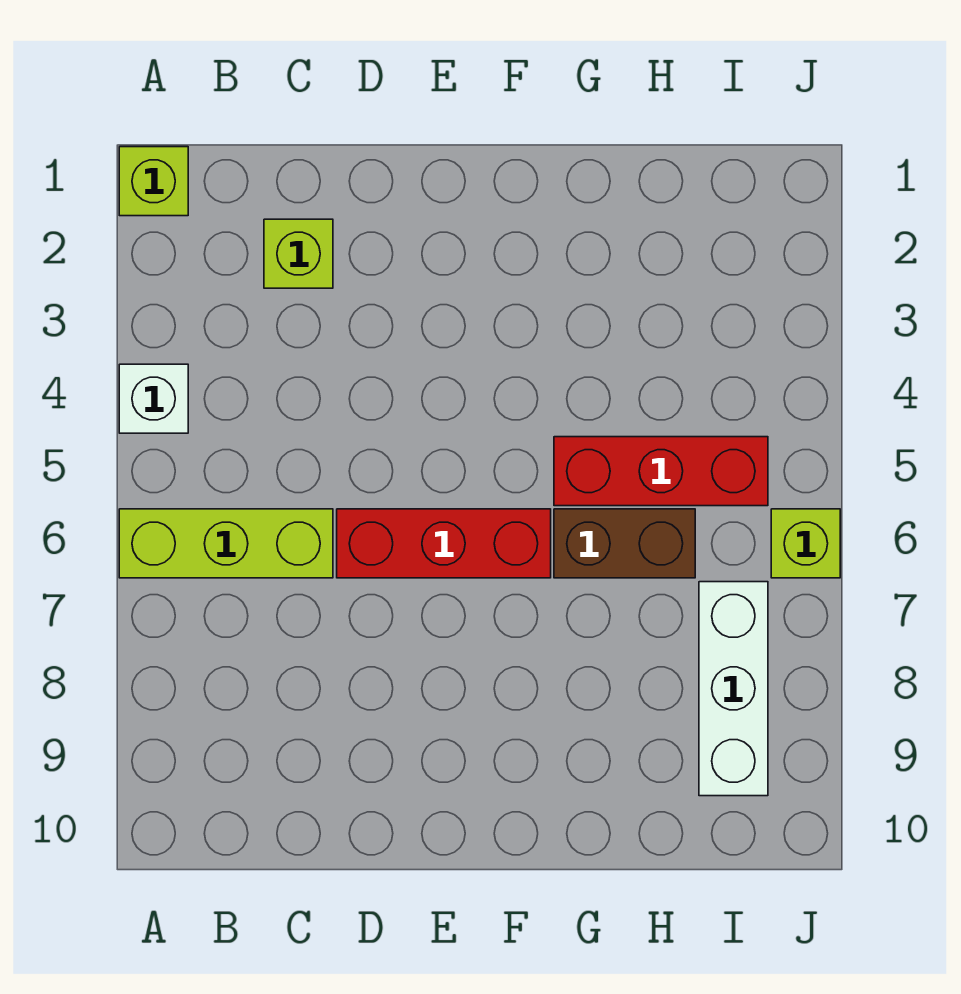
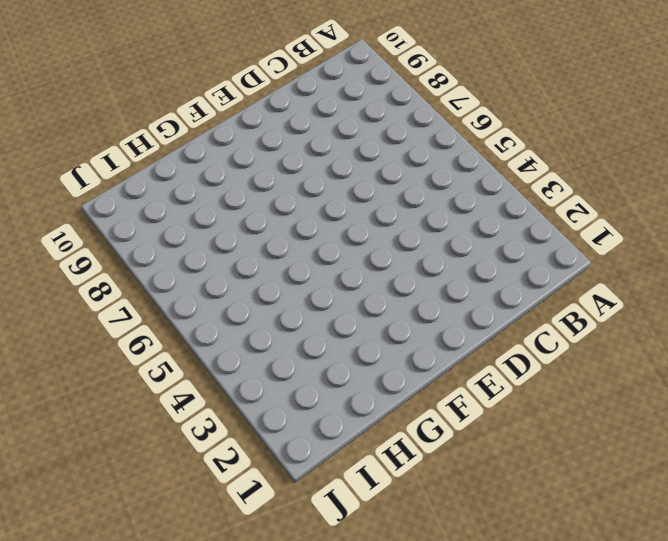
none -> lime brick A1 level 1
none -> white brick A4 level 1

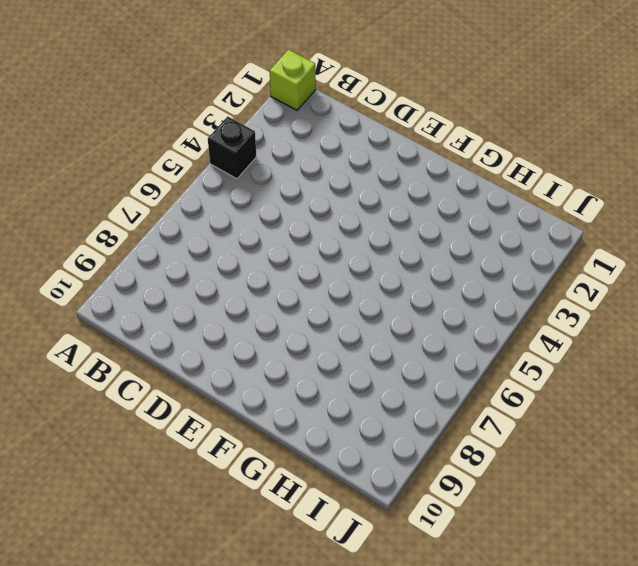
black brick A4 level 1 -> white brick A4 level 1
none -> lime brick A6:C6 level 1
none -> lime brick C2 level 1

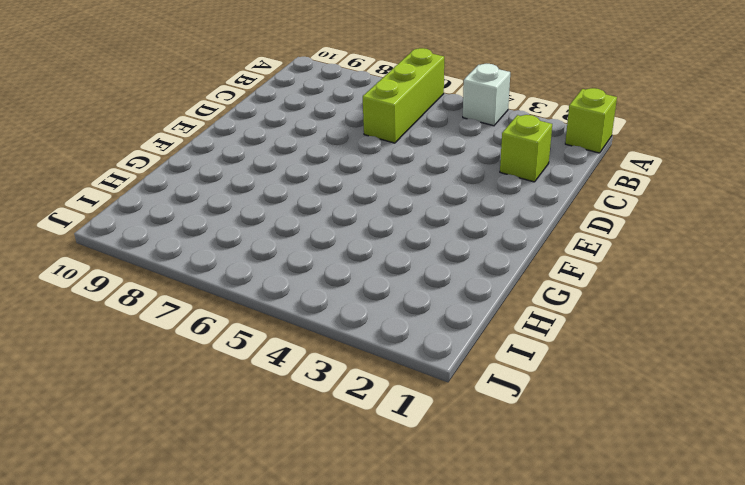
none -> red brick D6:F6 level 1
none -> red brick G5:I5 level 1

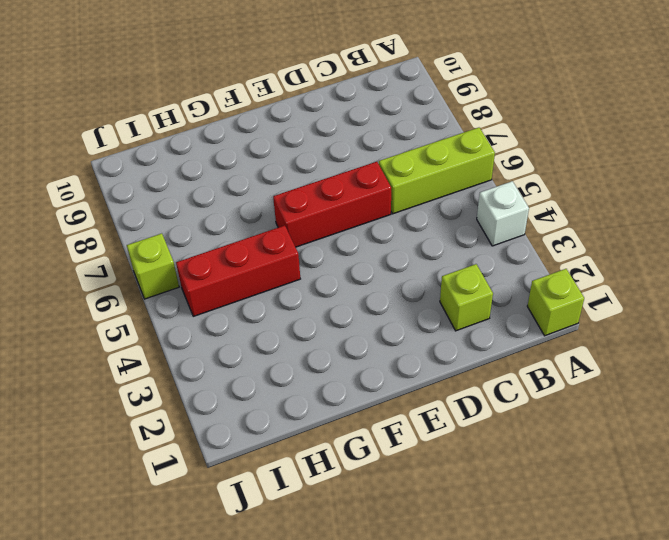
none -> brown brick G6:H6 level 1
none -> white brick I7:I9 level 1

